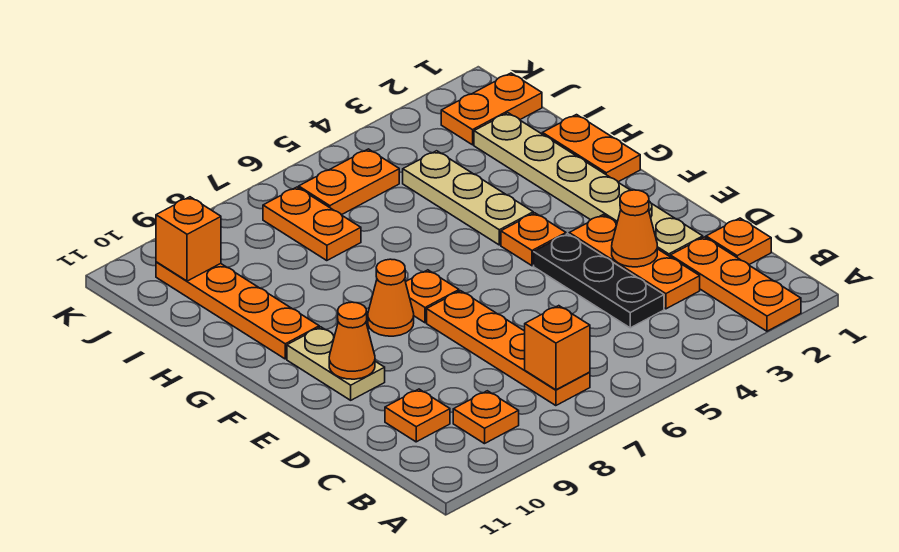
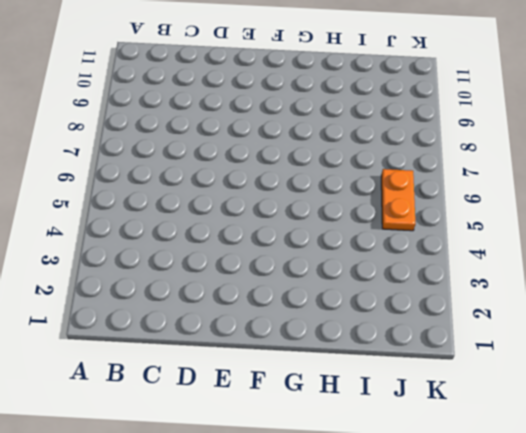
none -> orange plate A2:C2 level 1
none -> orange plate B7:E7 level 1
none -> orange plate B9 level 1

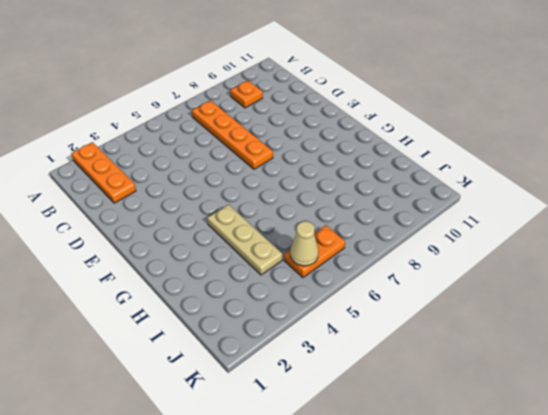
tan cone J5 level 2 -> none
none -> orange plate C1 level 1
none -> orange plate C3:E3 level 1
none -> black plate C4:E4 level 1

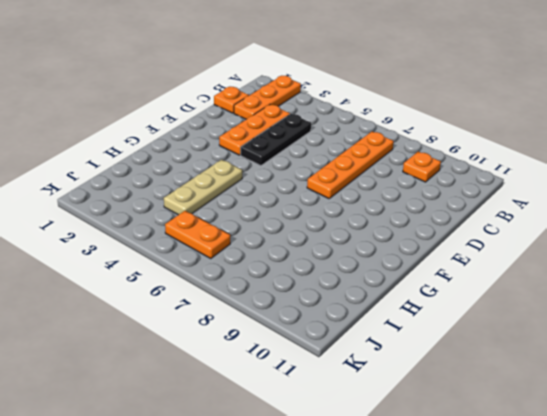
none -> orange plate C10 level 1
none -> tan plate D2:I2 level 1
none -> tan plate E10:F10 level 1

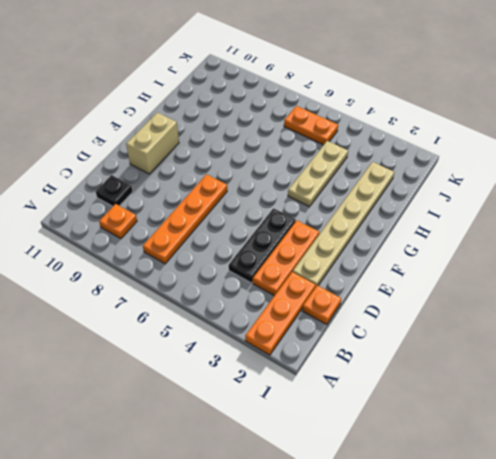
black plate C10 level 1 -> orange plate C10 level 1
tan brick E10:F10 level 1 -> tan plate E10:F10 level 1
none -> orange plate F4 level 1
none -> orange plate F7 level 1
none -> orange cone F8 level 1

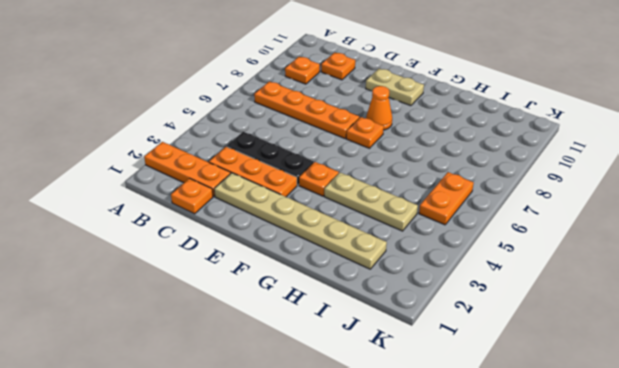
none -> orange plate G1:H1 level 1
none -> orange plate G10:J10 level 1
none -> orange plate I7:J7 level 1

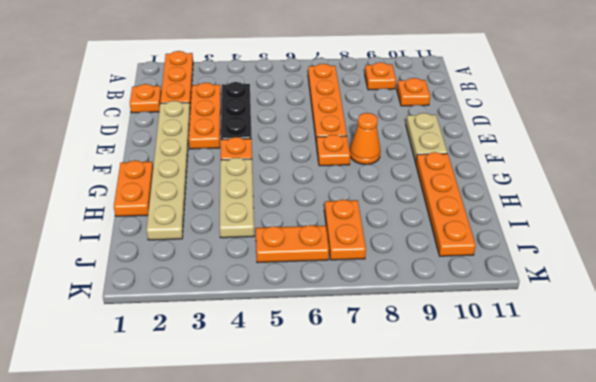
none -> orange plate J1:J2 level 1
none -> orange brick B7 level 2
none -> orange cone D3 level 2

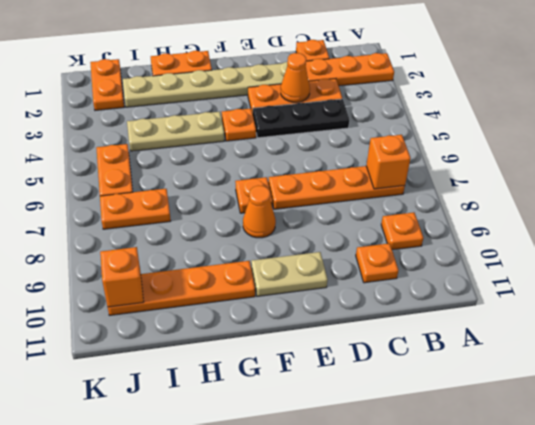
none -> orange cone E10 level 2

